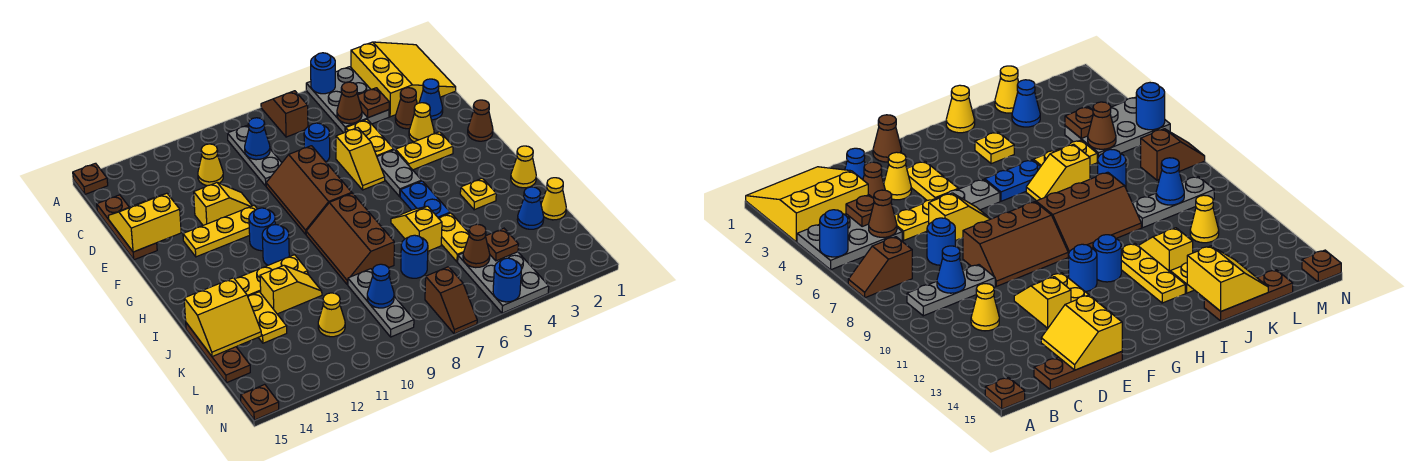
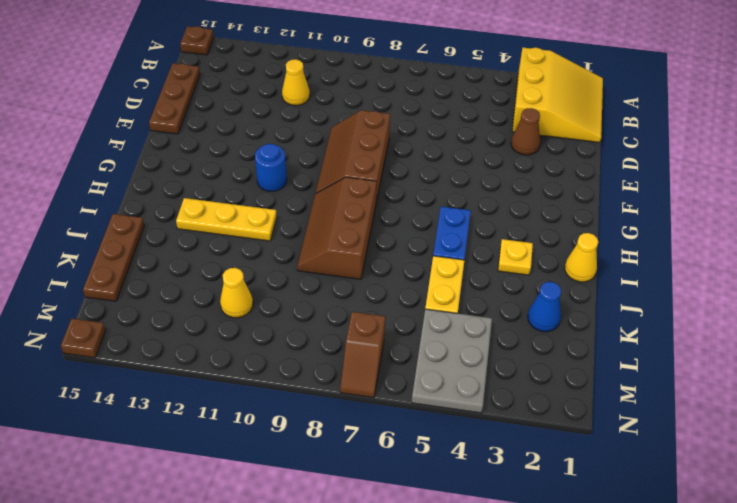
none -> grey plate A4:C5 level 1
none -> brown slope A7:B7 level 1 top B
none -> grey plate B9:D9 level 1
none -> blue cone D2 level 1

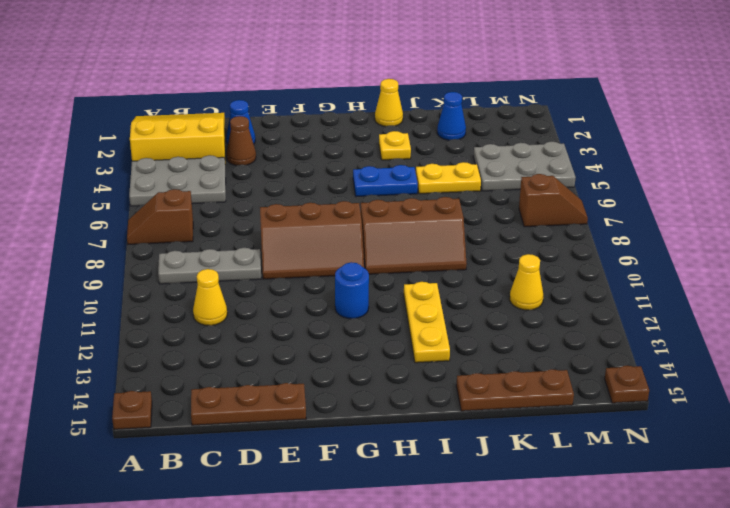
none -> yellow plate D5:E5 level 1
none -> blue round brick D7 level 1
none -> yellow cone E3 level 1
none -> yellow slope E6:F6 level 1 top E

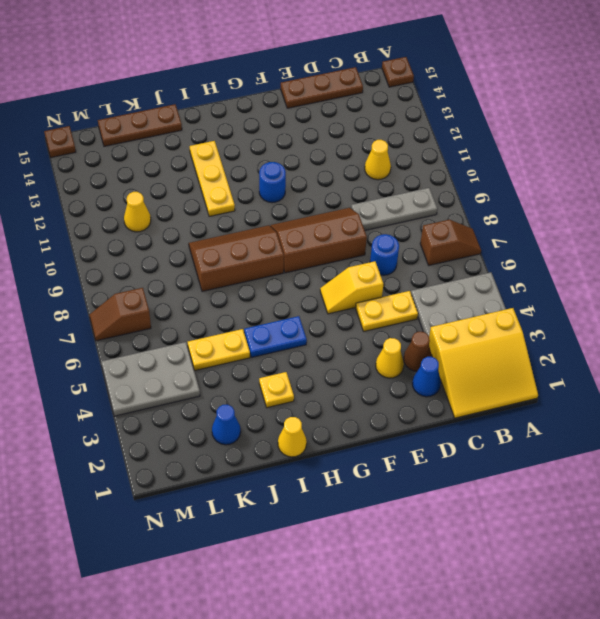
none -> yellow slope E11:E12 level 1 top 12
none -> brown cone F1 level 1
none -> yellow plate F3:F4 level 1
none -> grey plate F5:G5 level 1

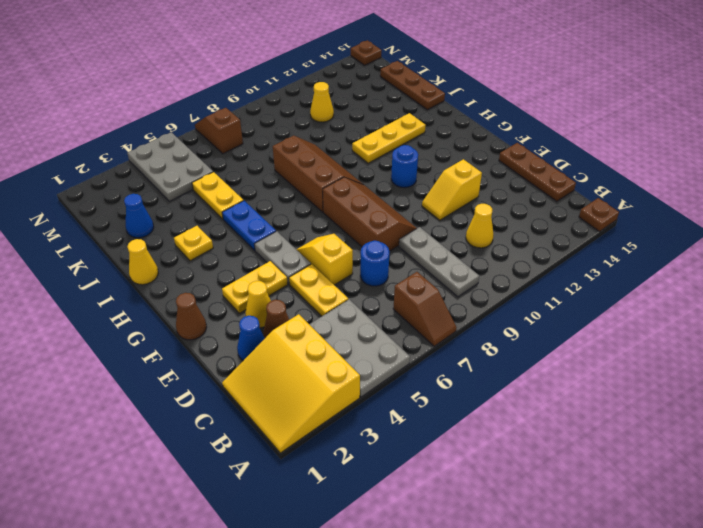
none -> yellow plate F11:F13 level 1
none -> blue round brick H11 level 1
none -> yellow slope I6:J6 level 1 top J
none -> yellow slope J11:J12 level 1 top 12

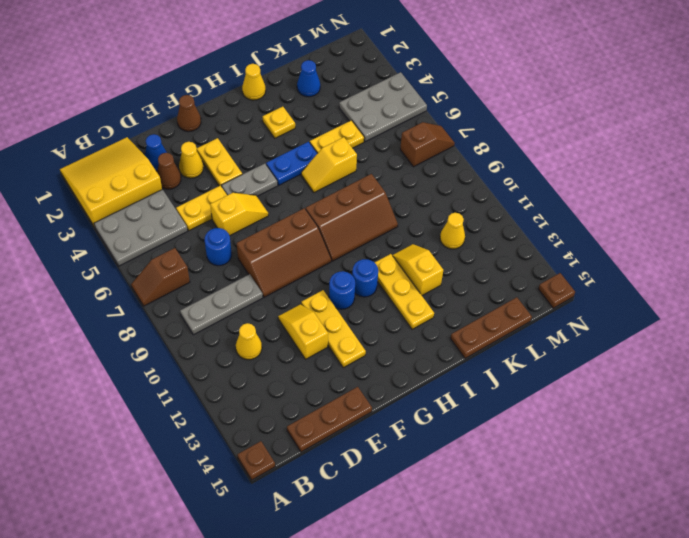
none -> yellow plate J13:K13 level 1
none -> yellow cone K1 level 1
none -> blue round brick K7 level 1
none -> grey plate K9:M9 level 1

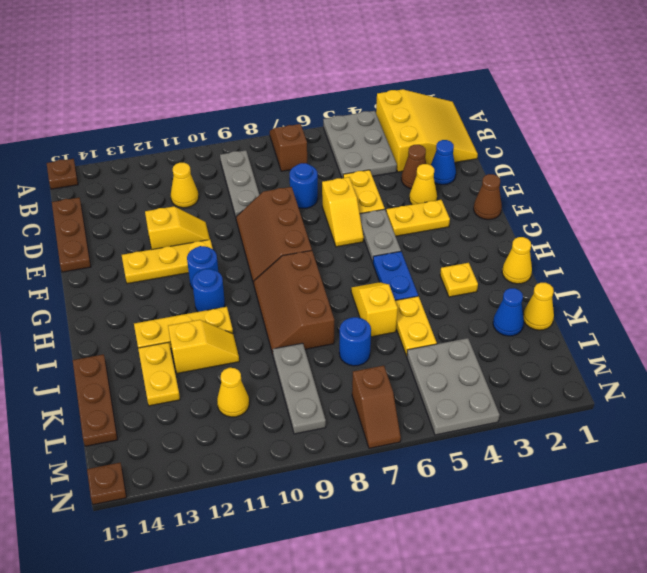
none -> blue round brick A5 level 2
none -> brown plate C4 level 2
none -> brown cone C5 level 2
none -> blue cone C9 level 2

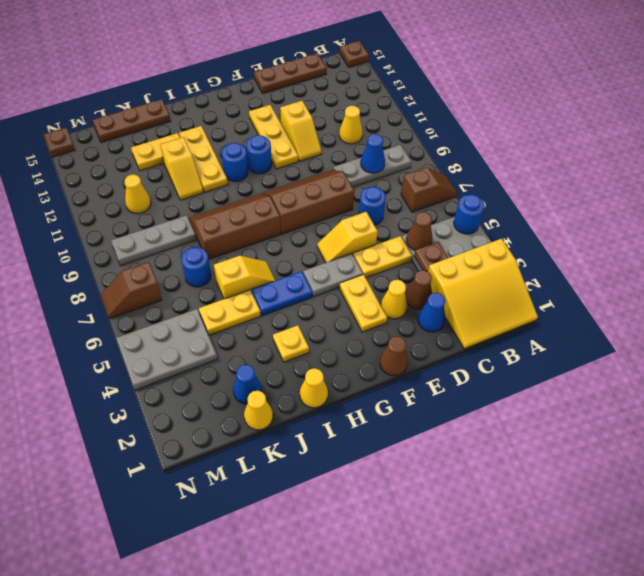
none -> yellow slope D14:E15 level 2 top E
none -> yellow slope J14:K15 level 2 top J
none -> brown plate L4 level 2
none -> brown cone L5 level 2

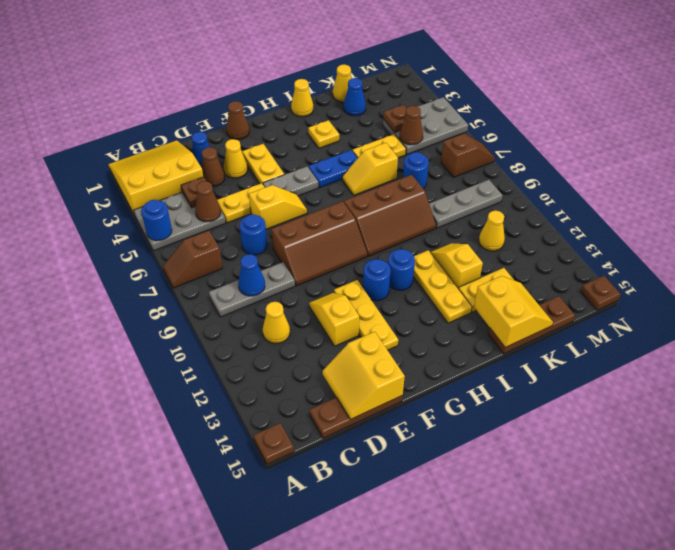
none -> blue cone L9 level 2
none -> blue round brick N5 level 2

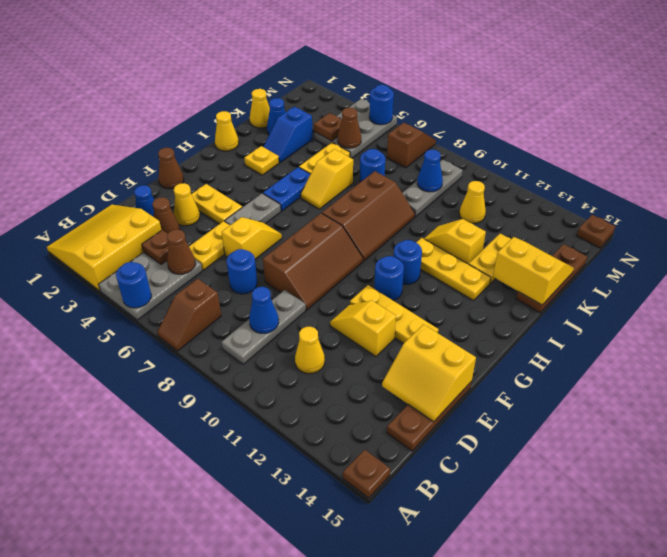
blue slope J3:K3 level 1 top K -> none

